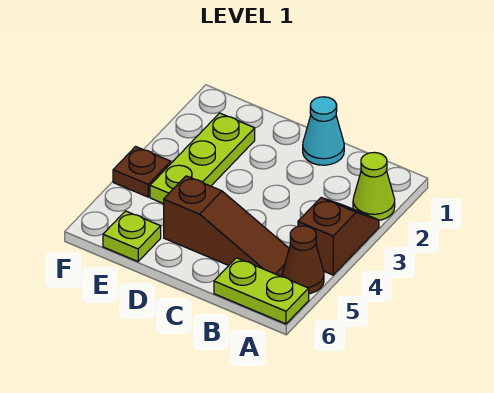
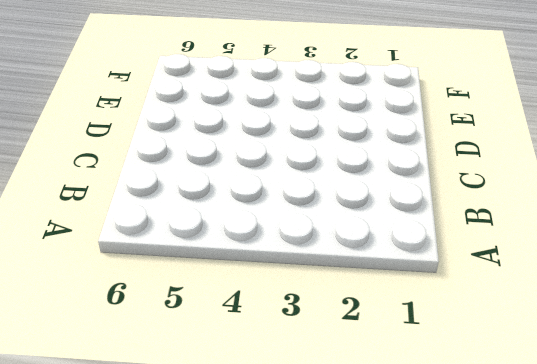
none -> lime cone A2 level 1
none -> brown slope A3:A4 level 1 top 4

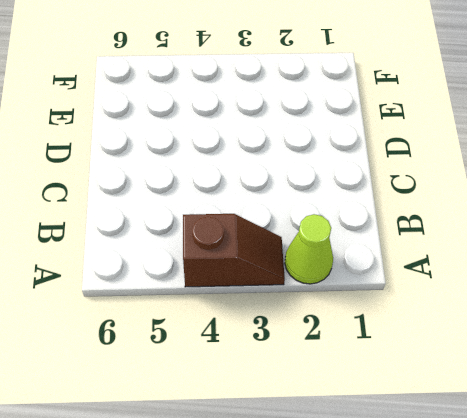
none -> brown cone A5 level 1
none -> lime plate A6:B6 level 1

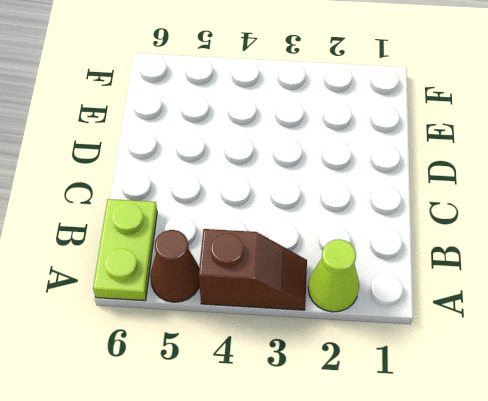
none -> brown slope B5:D5 level 1 top D
none -> cyan cone C1 level 1

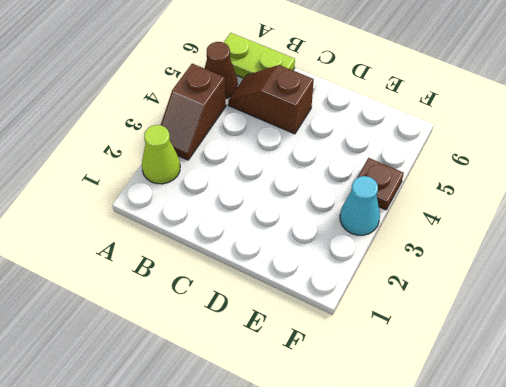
brown slope B5:C5 level 1 top C -> brown slope B5:D5 level 1 top D
cyan cone F3 level 1 -> cyan cone C1 level 1
none -> lime plate E2:E4 level 1
none -> lime plate E6 level 1

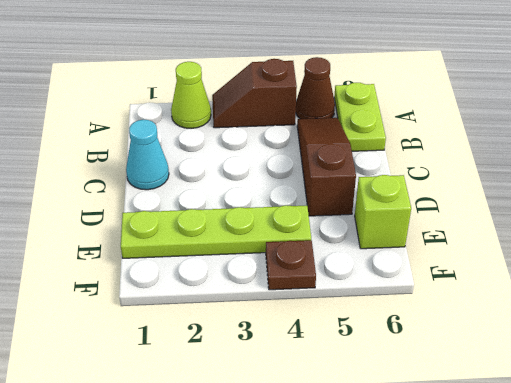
lime plate E1:E4 level 1 -> lime plate E2:E4 level 1
lime brick E6 level 1 -> lime plate E6 level 1

